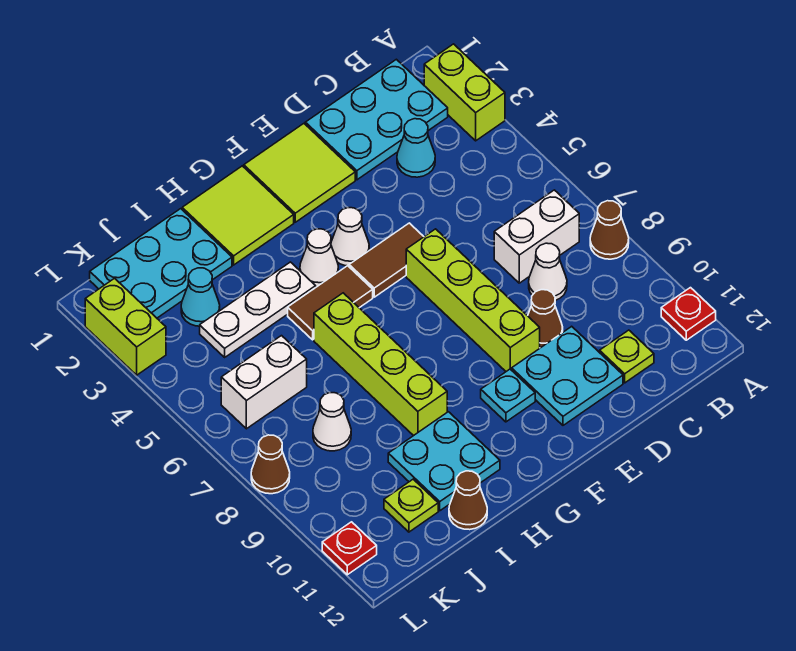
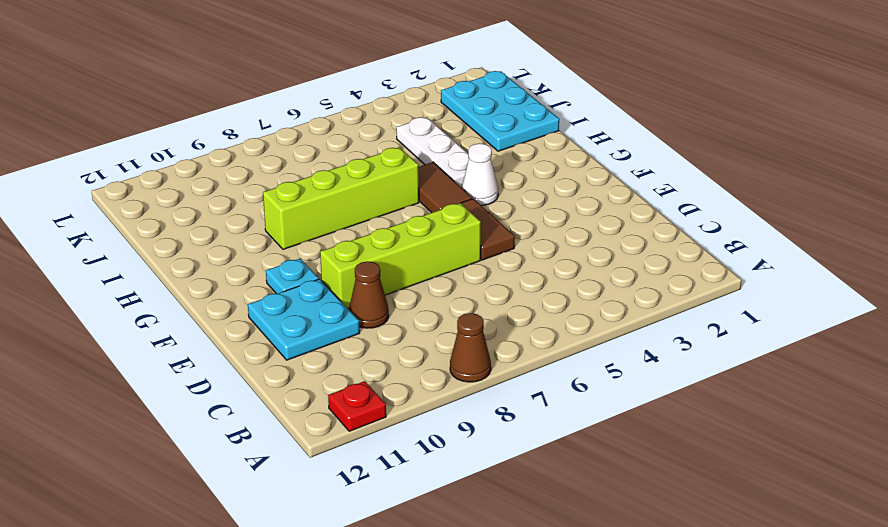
none -> lime brick A2:A3 level 1
none -> cyan plate B1:D2 level 1
none -> white brick B7:C7 level 1
none -> cyan cone C3 level 1

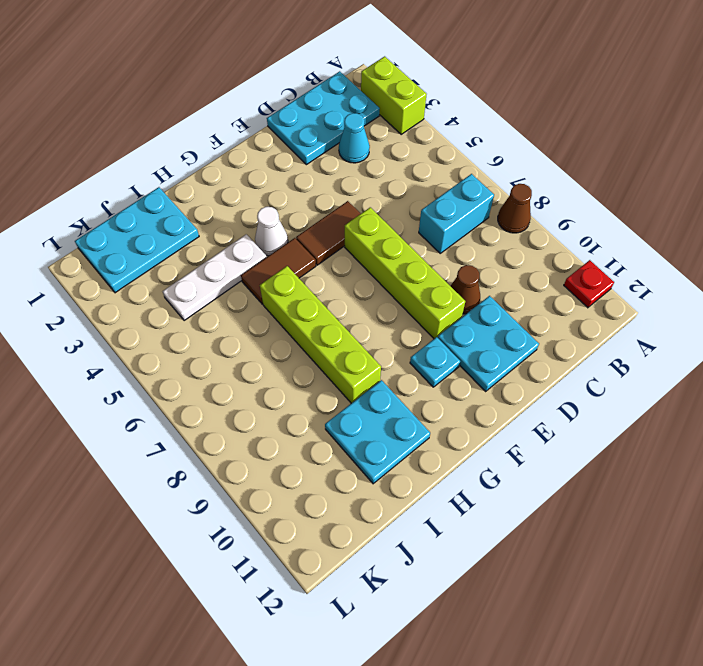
cyan brick B7:C7 level 1 -> white brick B7:C7 level 1
none -> white cone C8 level 1
none -> lime plate C11 level 1
none -> lime tile E1:F2 level 1
none -> white cone F4 level 1

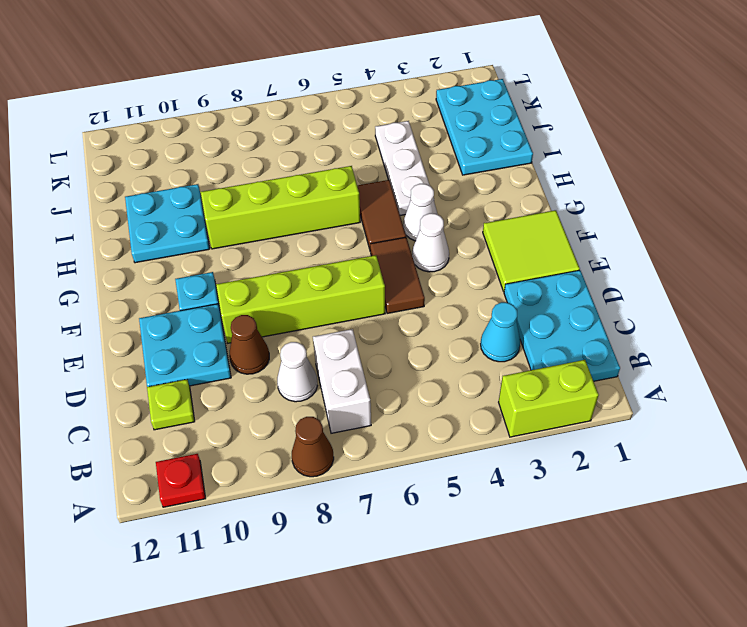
none -> lime tile G1:H2 level 1
none -> brown cone I12 level 1
none -> cyan cone J3 level 1
none -> white brick J6:K6 level 1

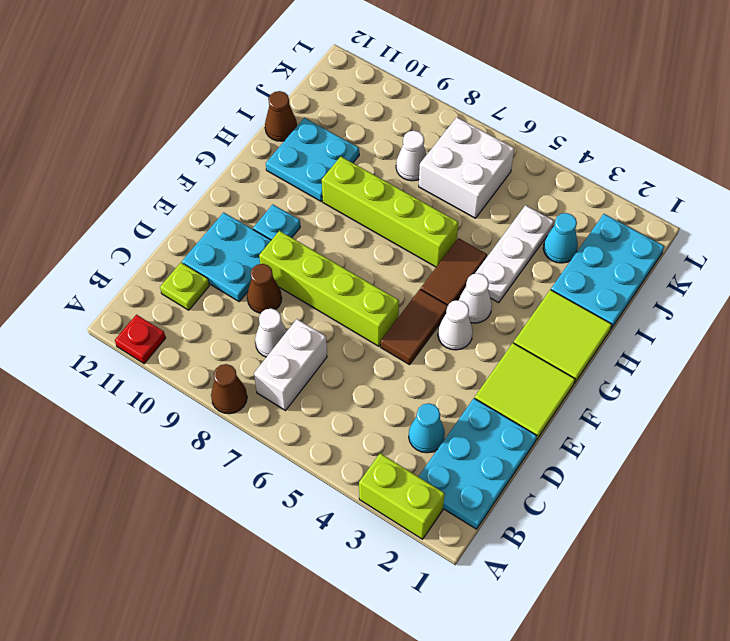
white brick J6:K7 level 1 -> white brick J6:K6 level 1
none -> lime plate J11 level 1
none -> lime brick L2:L3 level 1
none -> brown cone L8 level 1
none -> red plate L11 level 1

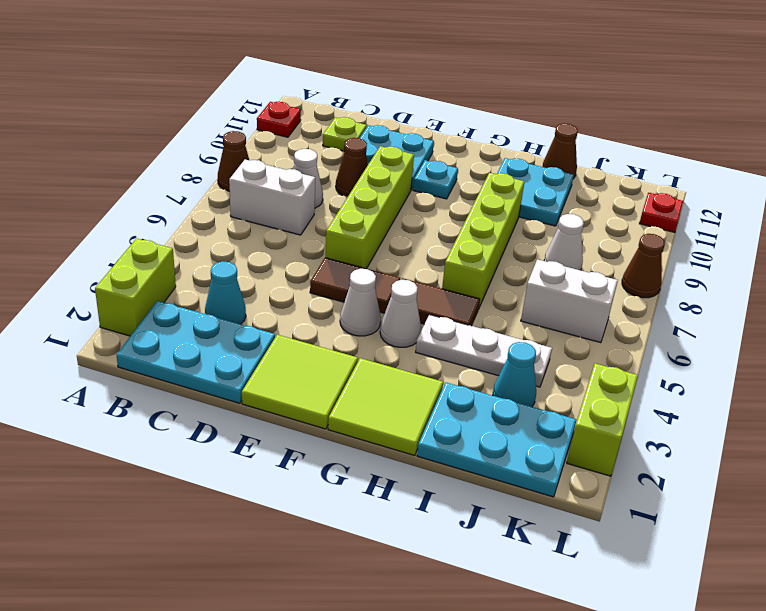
none -> lime plate J11 level 1

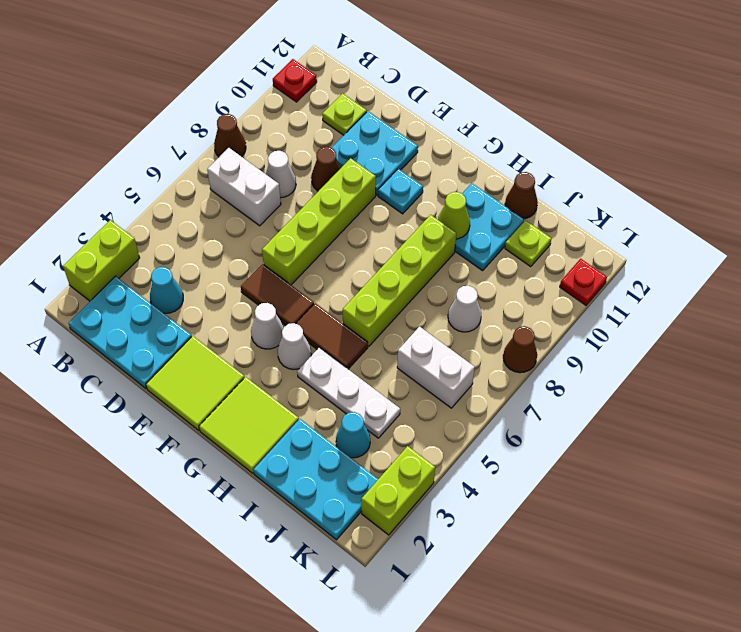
lime cone H10 level 2 -> none

